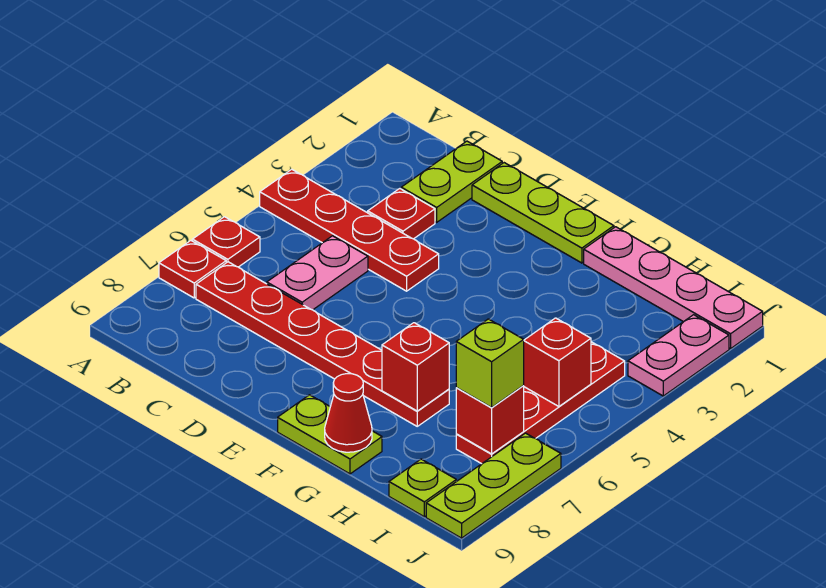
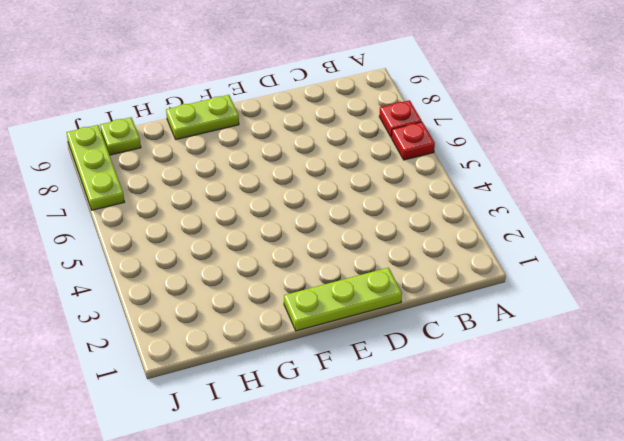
none -> red plate A4:D4 level 1
none -> red plate B7:G7 level 1
none -> lime plate C1:C2 level 1

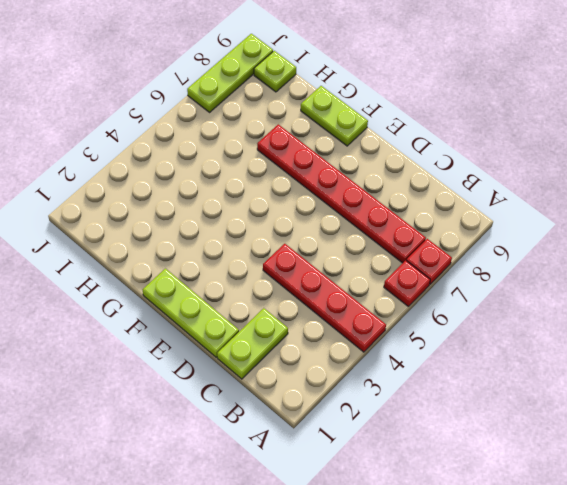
none -> red plate C3 level 1
none -> pink plate C5:C6 level 1
none -> pink plate G1:J1 level 1

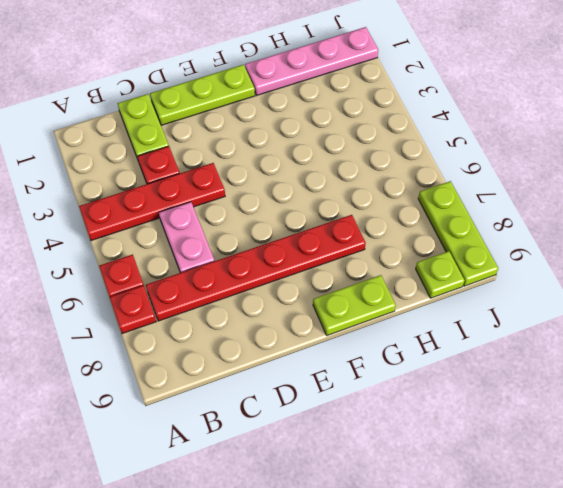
none -> red plate I4:I7 level 1
none -> pink plate J2:J3 level 1
none -> red brick G7 level 2

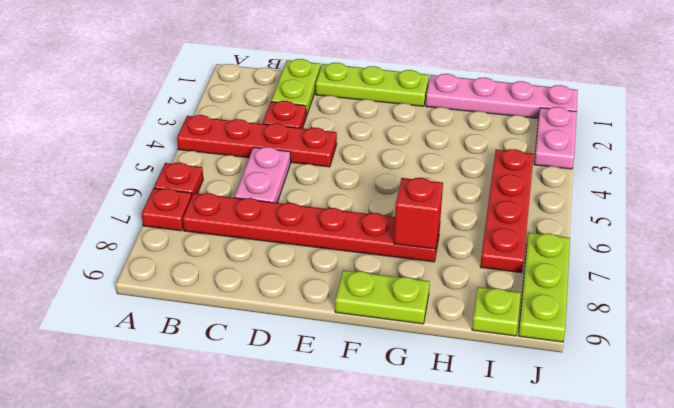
none -> red cone G9 level 2
none -> red brick I5 level 2
none -> red brick I7 level 2

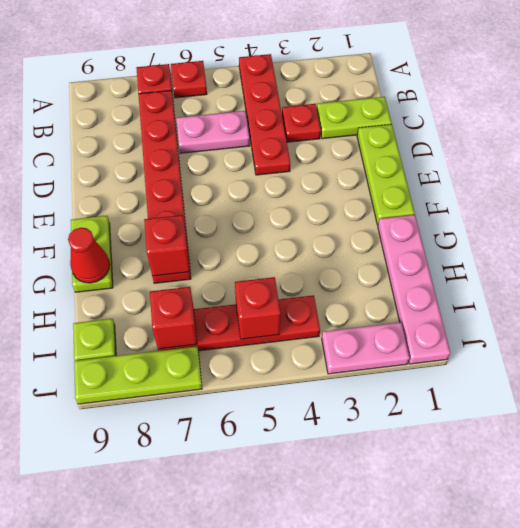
none -> lime brick I7 level 3

